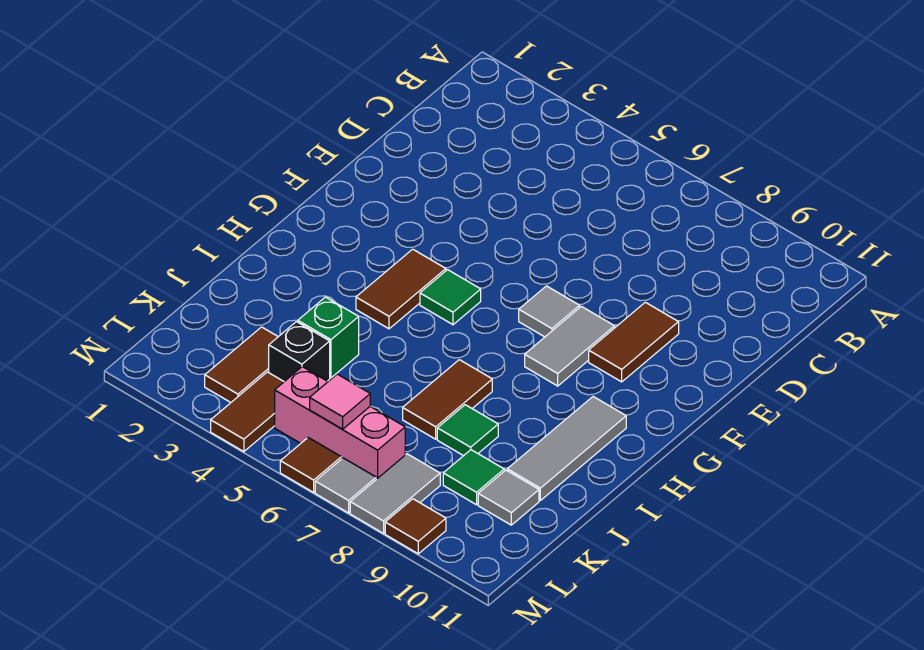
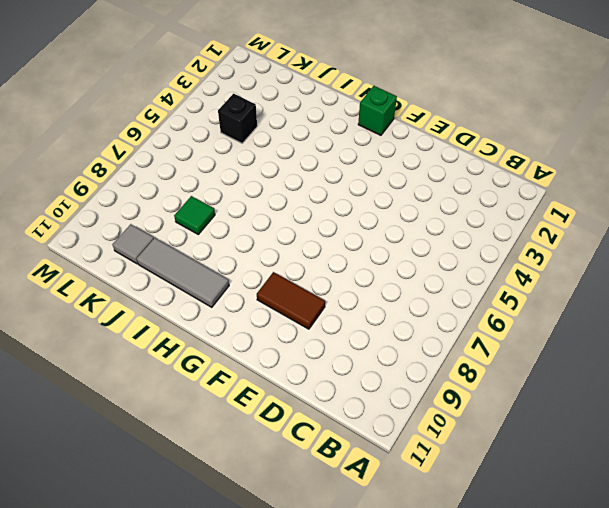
green brick G1 level 1 -> green brick J4 level 1
none -> grey tile F7 level 1
none -> grey tile F8:G8 level 1
none -> brown tile G4:H4 level 1

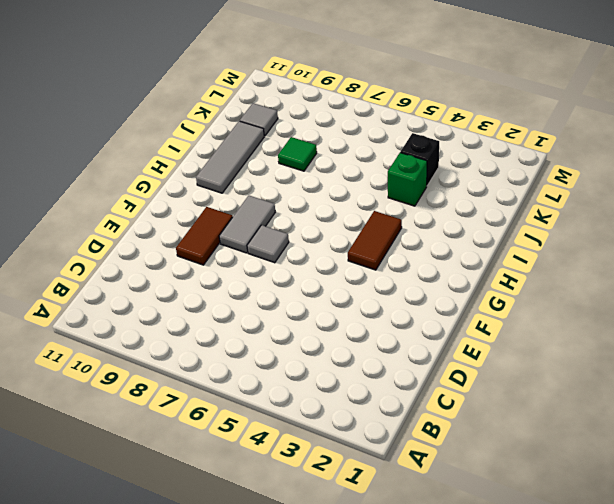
none -> green tile G5 level 1
none -> brown tile I7:J7 level 1
none -> brown tile K3:L3 level 1

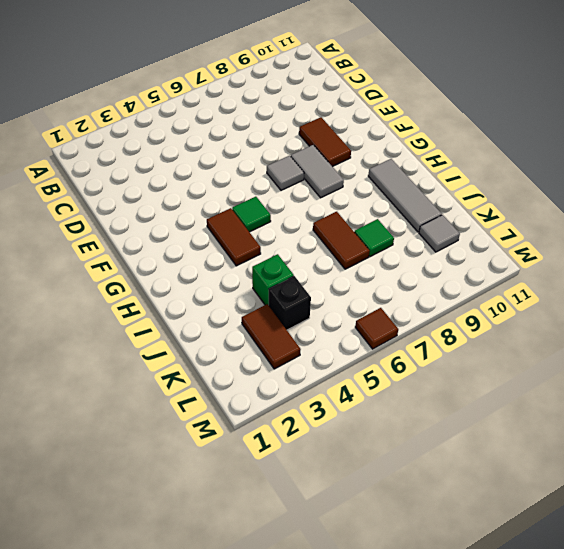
none -> green tile K9 level 1
none -> brown tile L4:M4 level 1
none -> pink brick L5:L7 level 1

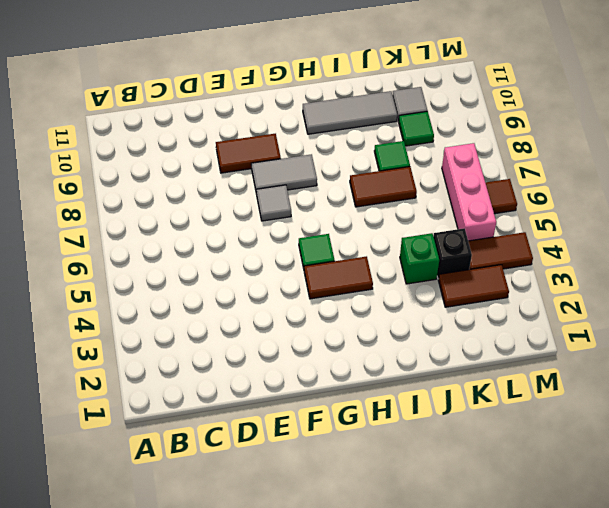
none -> grey tile L8:M8 level 1
none -> grey tile M7 level 1
none -> brown tile M9 level 1

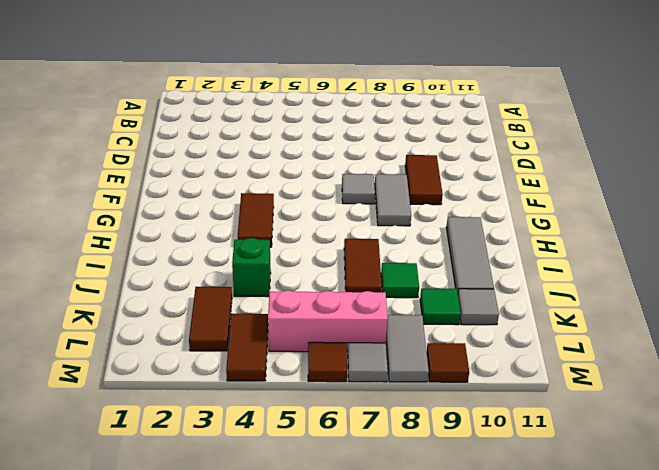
none -> green tile G5 level 1
none -> black brick K4 level 1
none -> pink tile L6 level 2

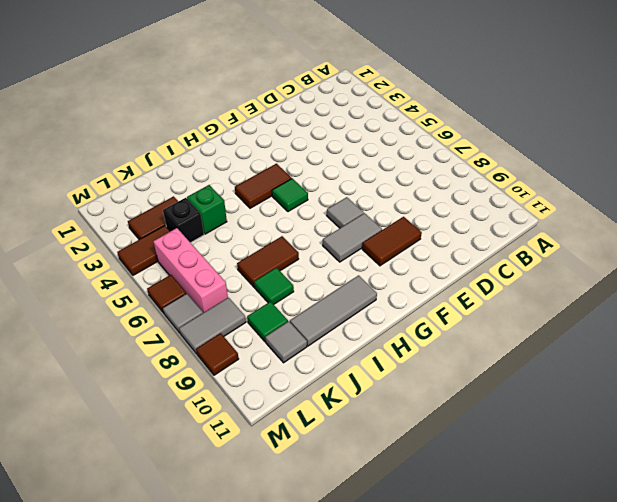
none -> pink tile L6 level 2

